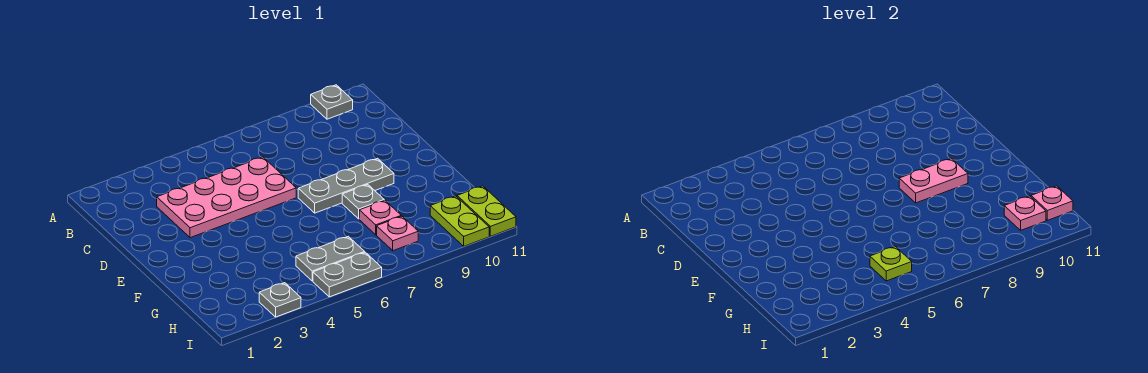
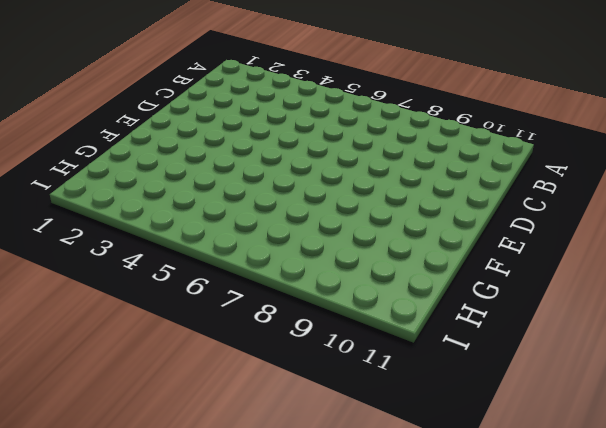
none -> grey plate A10 level 1
none -> pink plate C3:D6 level 1
none -> grey plate E7:E9 level 1

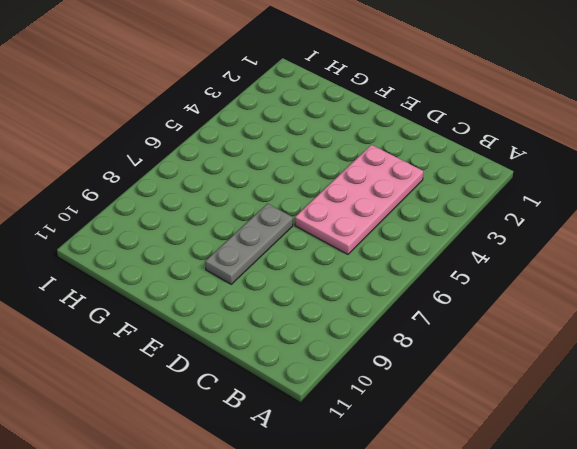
none -> grey plate A10 level 1
none -> grey plate F8 level 1
none -> pink plate G8 level 1

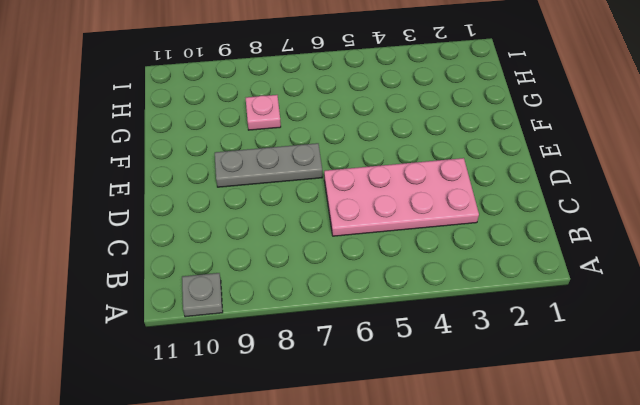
none -> grey plate F8 level 1
none -> grey plate H5:H6 level 1
none -> pink plate H8 level 1

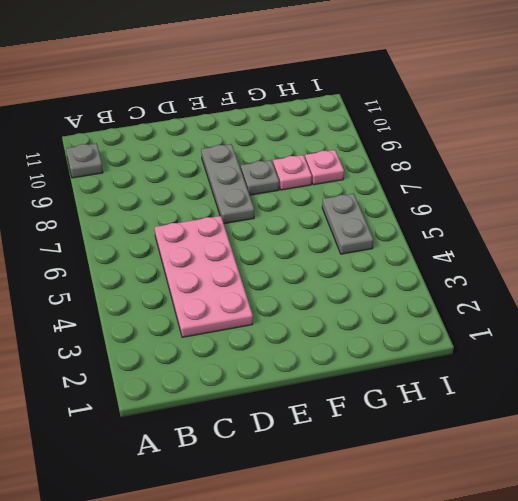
none -> lime plate H10:I10 level 1
none -> lime plate H11:I11 level 1
none -> grey plate I3 level 1

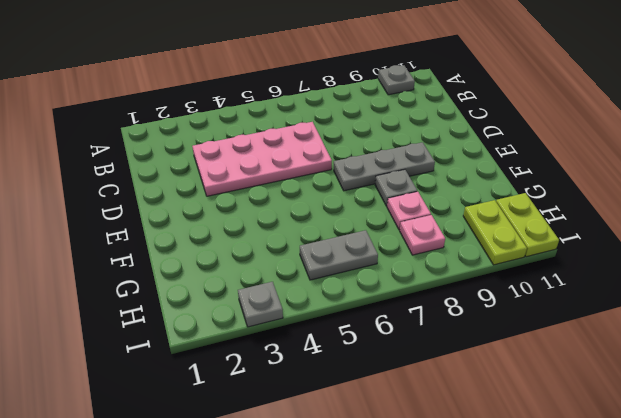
none -> grey plate I5:I6 level 1
none -> pink plate E8:E9 level 2
none -> lime plate H5 level 2

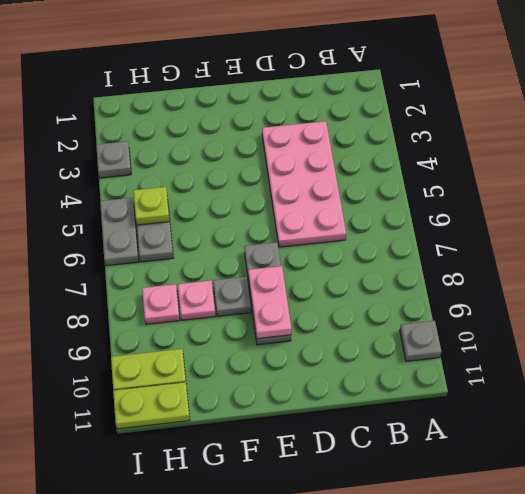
none -> pink plate H10 level 2
none -> pink plate H11 level 2

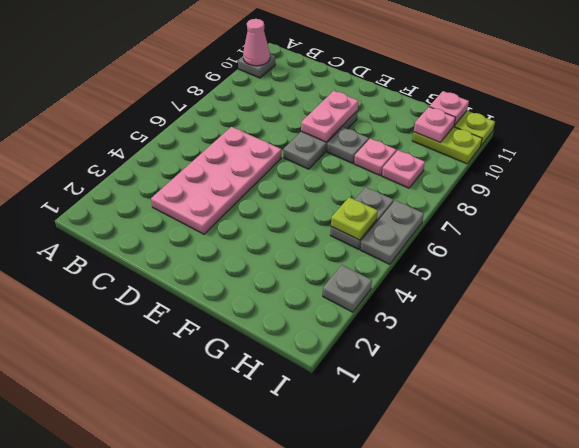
pink cone A10 level 2 -> none

